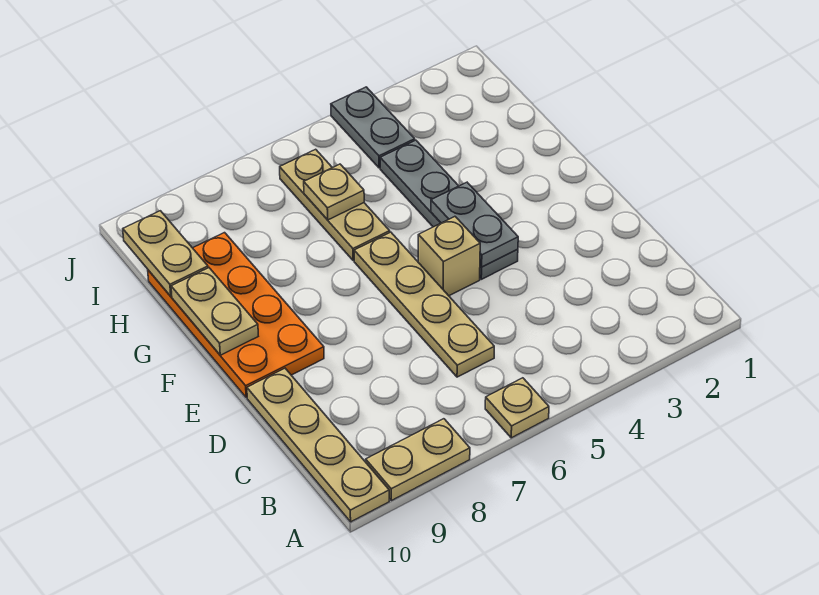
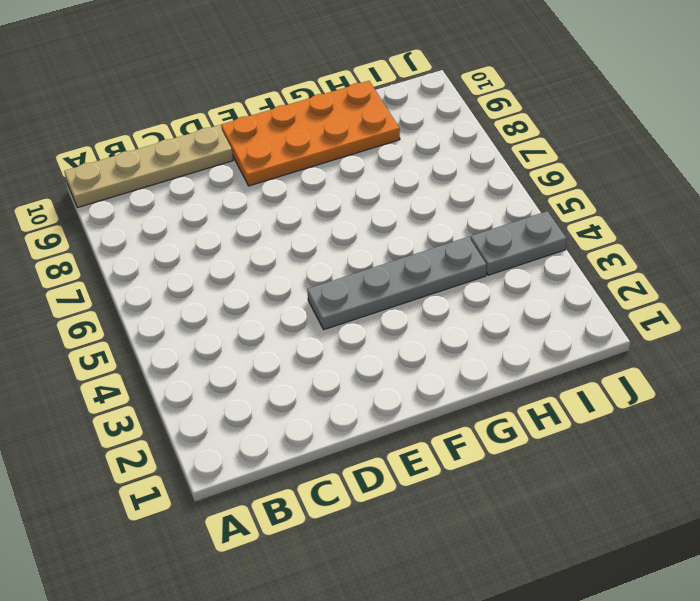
none -> tan plate A6 level 1
none -> tan plate A8:A9 level 1
none -> tan plate C6:F6 level 1

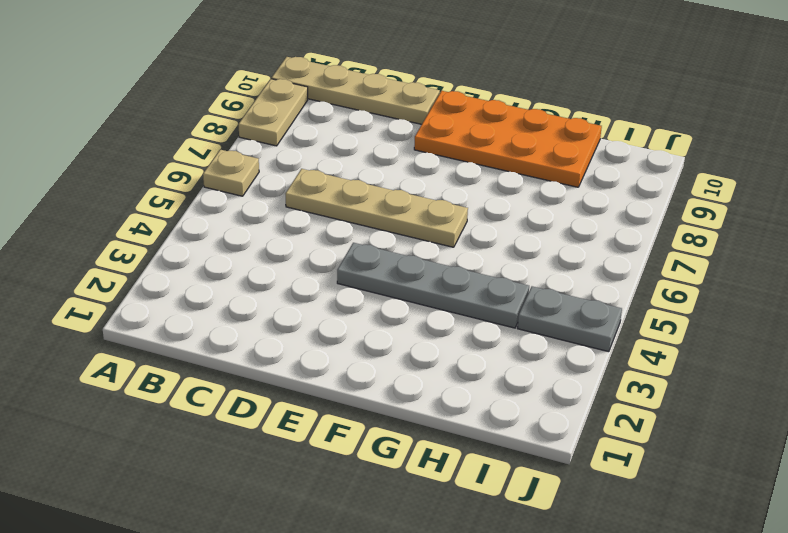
none -> tan brick E5 level 1
none -> tan plate G6:I6 level 1
none -> grey plate E4:F4 level 2

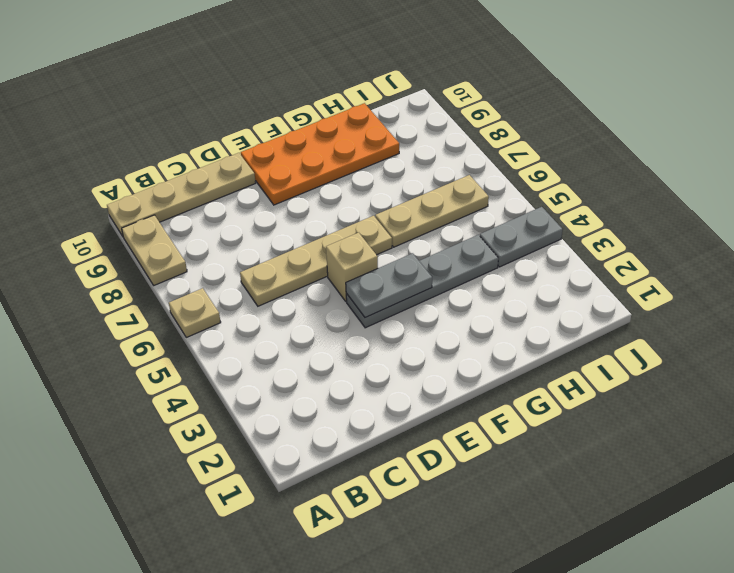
none -> tan plate F10:G10 level 2
none -> tan plate H6 level 2
none -> tan plate H10:I10 level 2

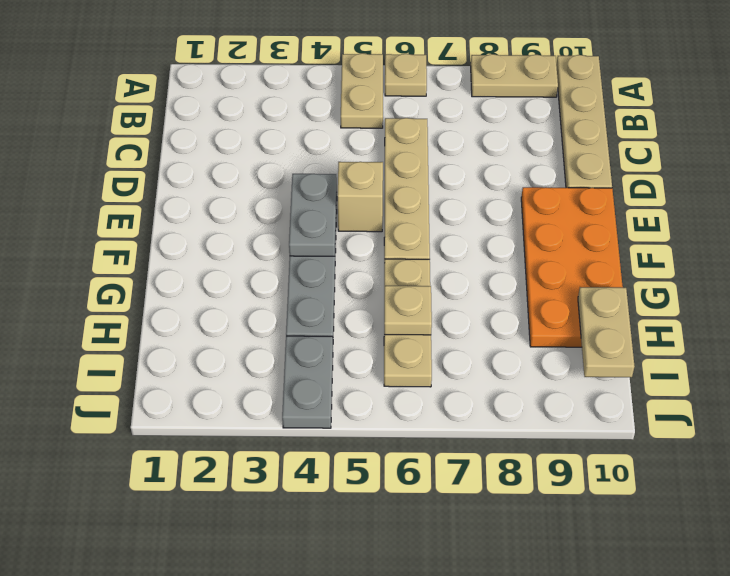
tan plate A5:B5 level 1 -> tan plate F10:G10 level 2

